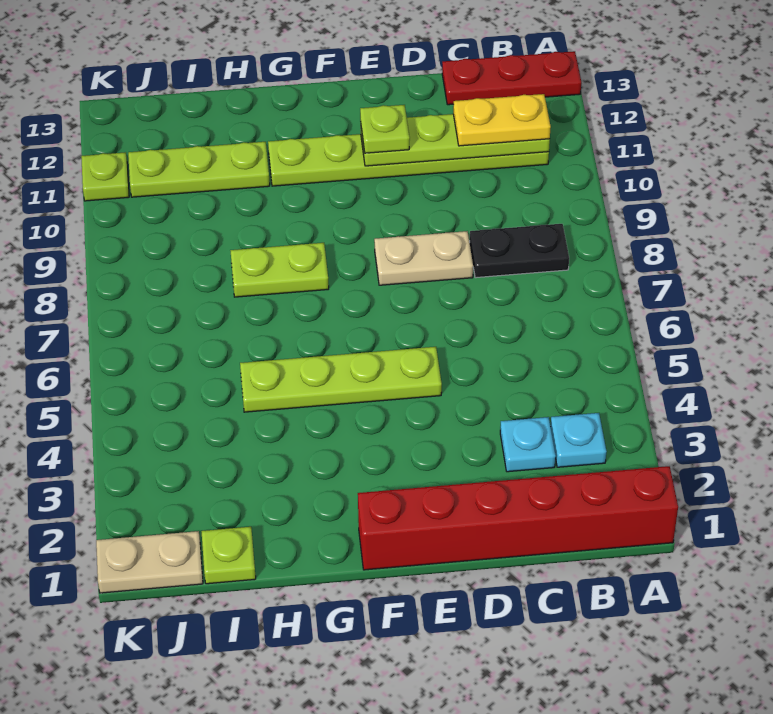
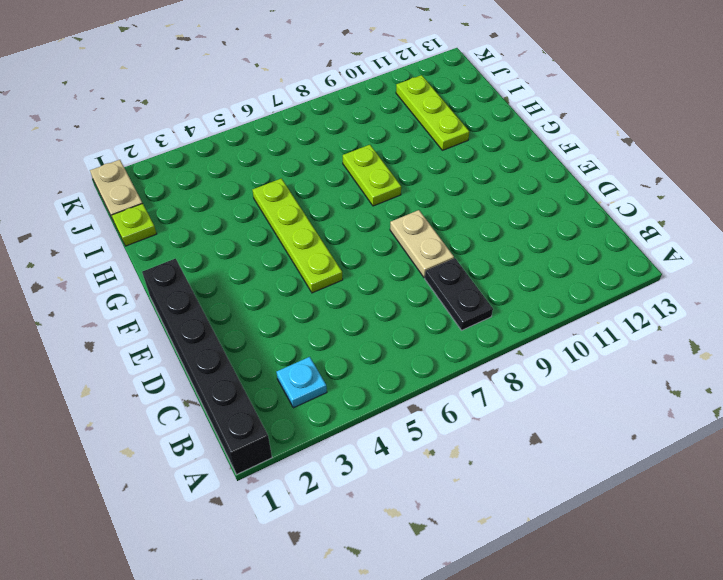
black brick A1:F1 level 1 -> red brick A1:F1 level 1
none -> red plate A13:C13 level 1
none -> lime plate B11:G11 level 1
none -> cyan plate C3 level 1

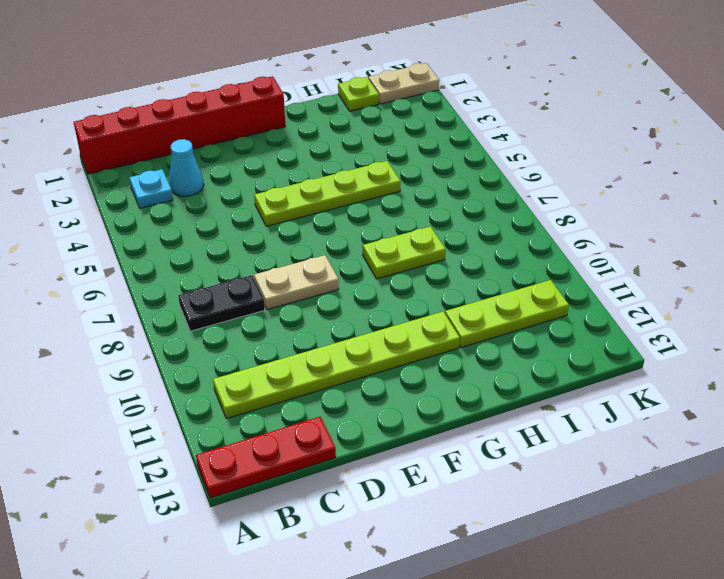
cyan cone C3 level 1 -> cyan plate C3 level 1
none -> lime plate K11 level 1
none -> lime plate B11:E11 level 2
none -> yellow plate B11:C11 level 3

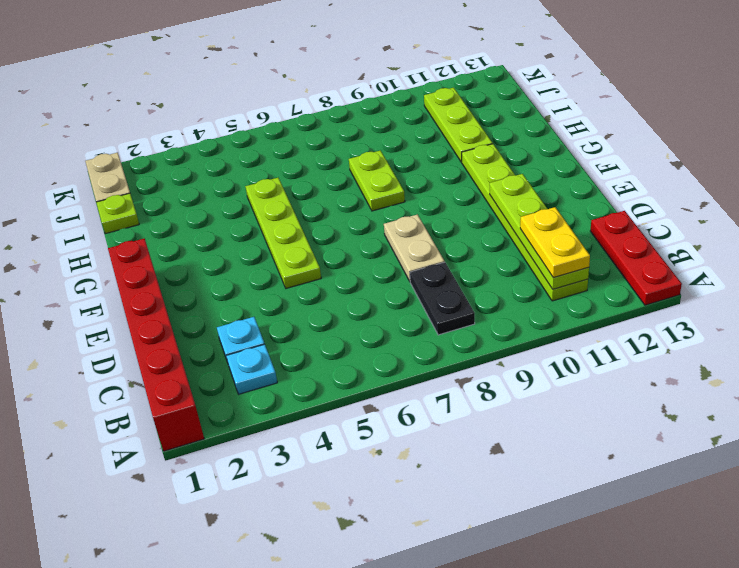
none -> lime plate K11 level 1
none -> lime plate E11 level 3

